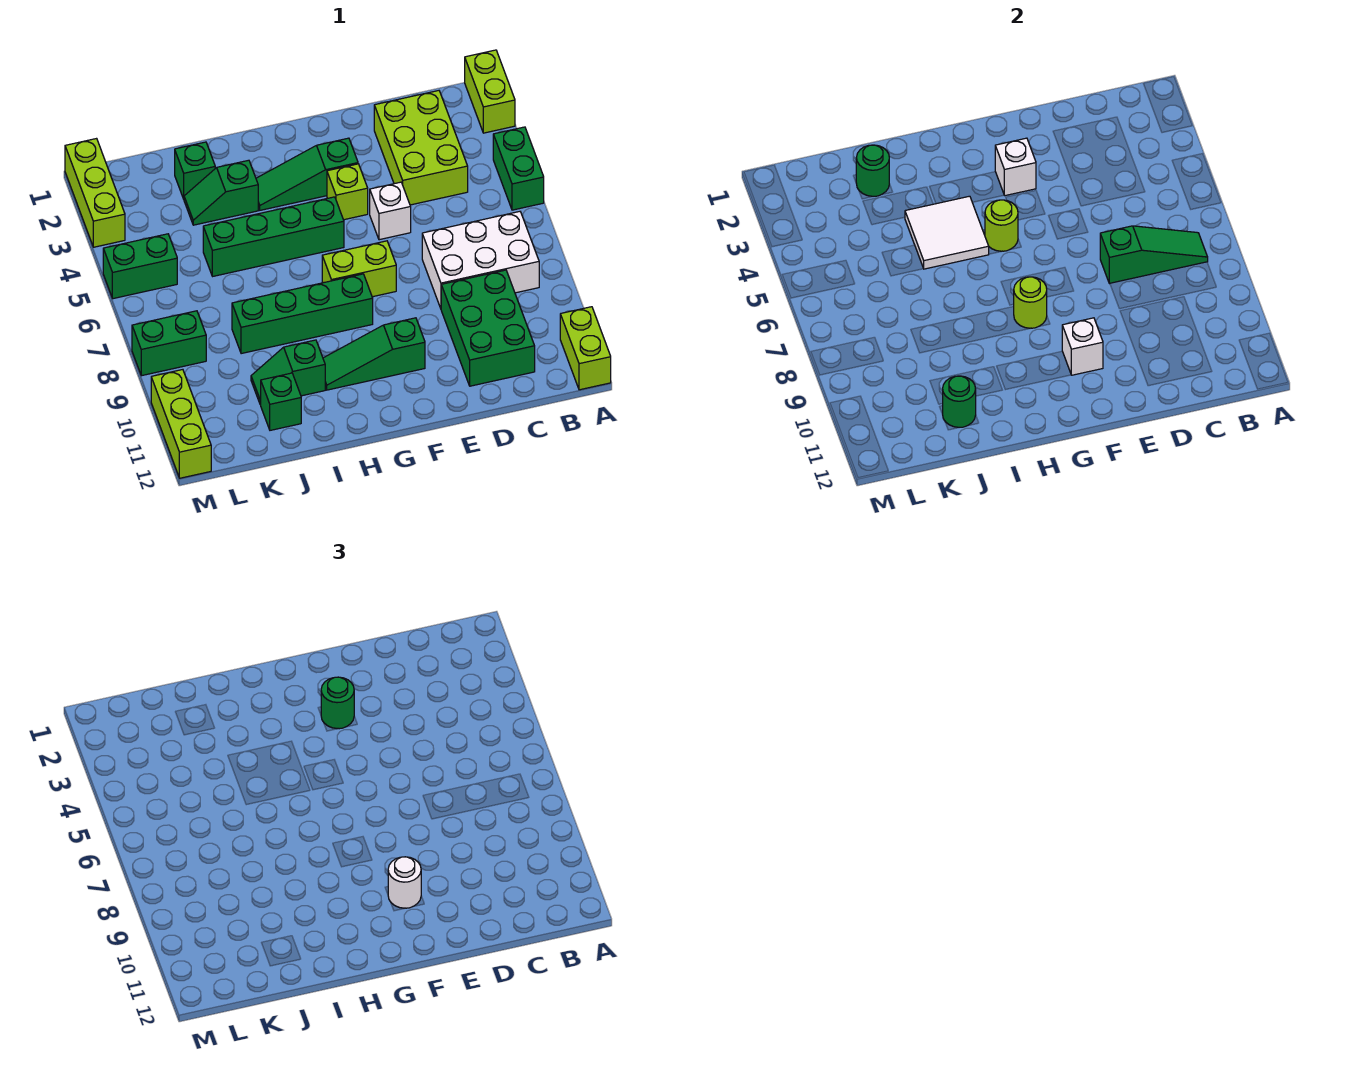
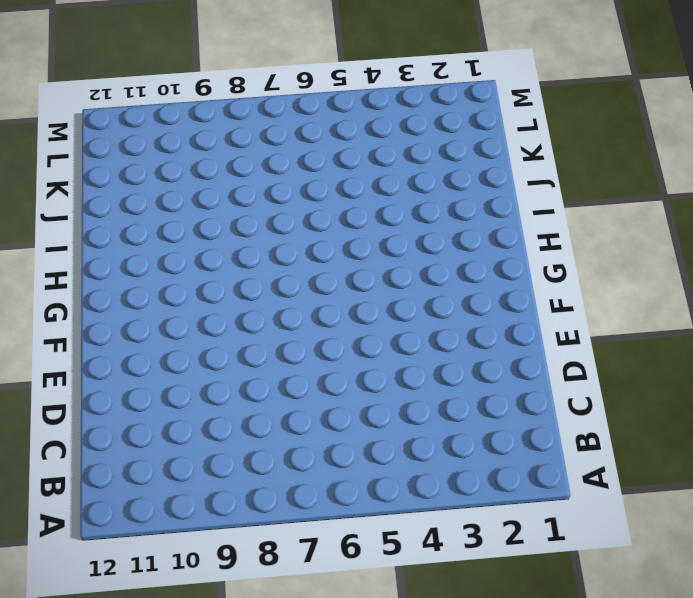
none -> lime brick A1:A2 level 1
none -> green brick A4:A5 level 1
none -> lime brick A11:A12 level 1
none -> white brick B7:D8 level 1

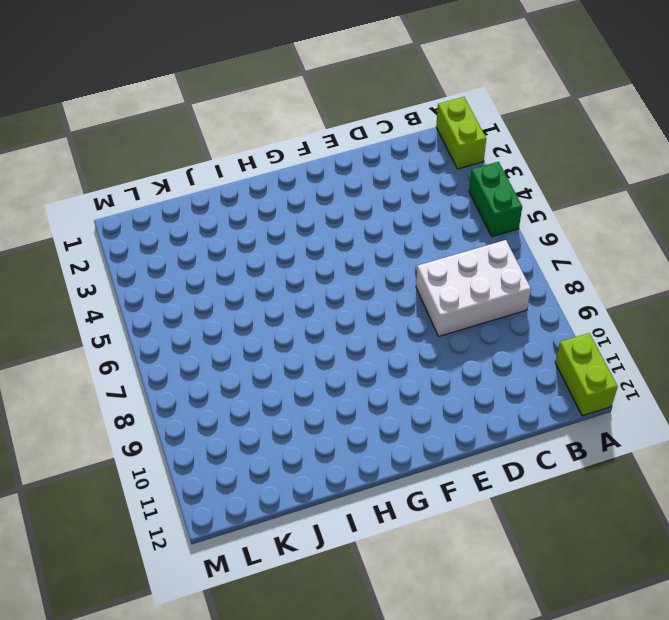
none -> lime brick C2:D4 level 1
none -> green brick C9:D11 level 1
none -> white brick E5 level 1
none -> green slope F3:H3 level 1 top F

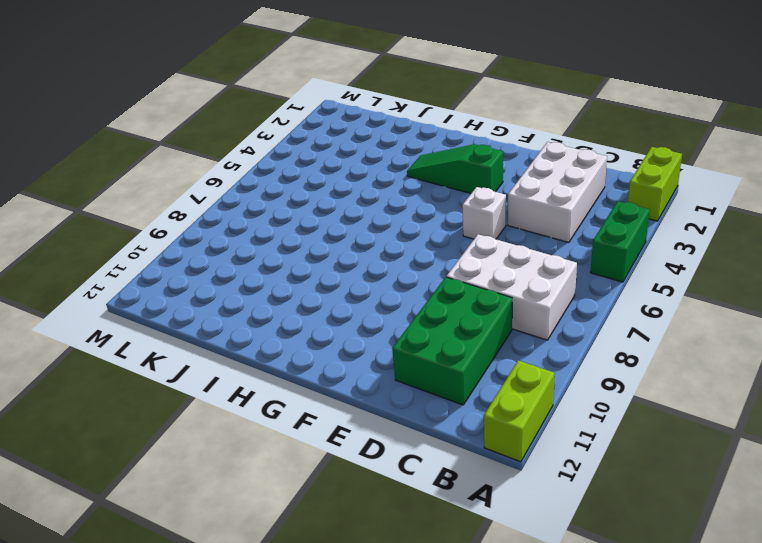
white brick C2:D4 level 1 -> lime brick C2:D4 level 1
none -> lime brick F4 level 1
none -> lime brick F7:G7 level 1
none -> green slope F10:H10 level 1 top F
none -> green brick G5:J5 level 1

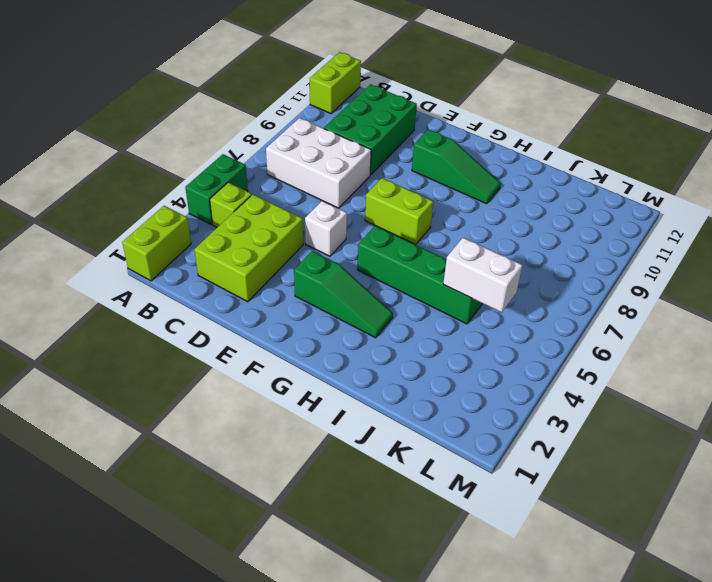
lime brick B4 level 1 -> lime brick F4 level 1
white brick J5:K5 level 2 -> none
none -> green brick G8:J8 level 1
none -> green slope I3:J3 level 1 top I
none -> green slope I10:J10 level 1 top I
none -> green brick J2 level 1

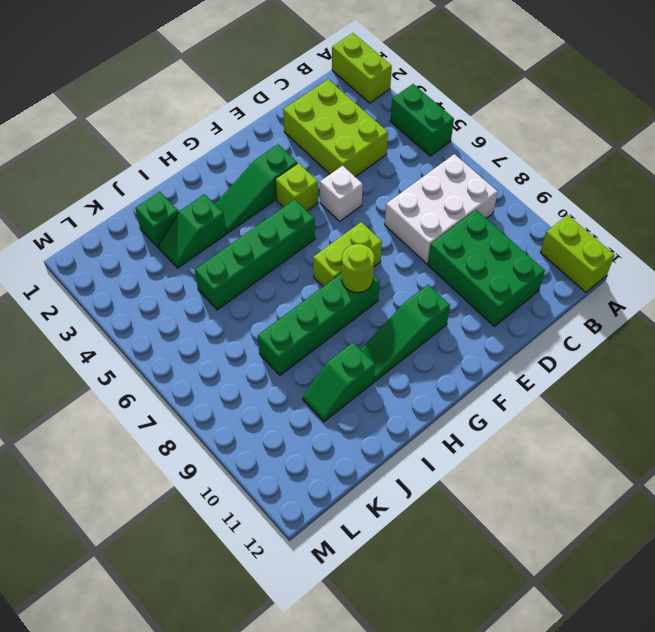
none -> green brick J11 level 1
none -> green brick L5:M5 level 1
none -> green brick L8:M8 level 1
none -> lime brick M1:M3 level 1

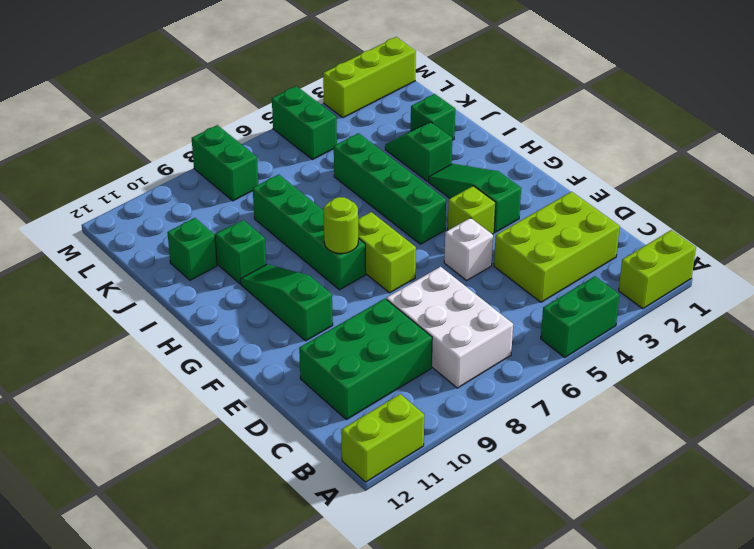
none -> lime brick M10:M12 level 1
none -> green slope B7:D7 level 2 top D
none -> white brick F3 level 2
none -> white brick F10 level 2

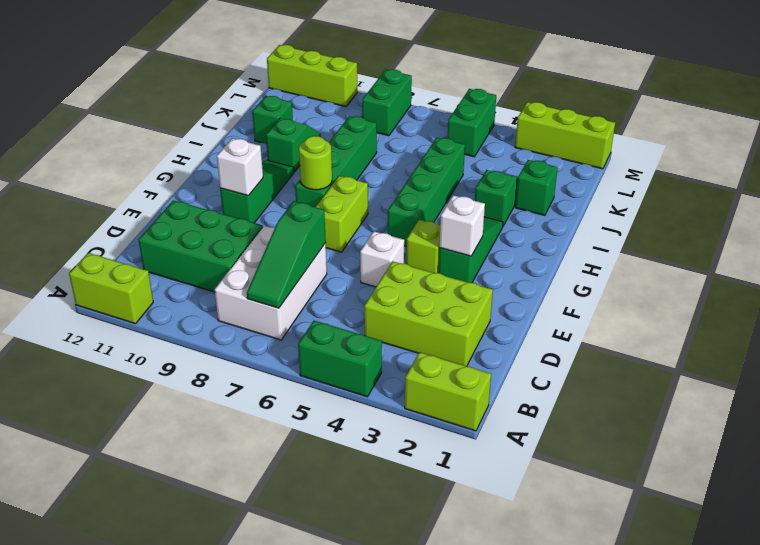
none -> lime round brick G5 level 2
none -> white tile H4:I5 level 2
none -> green round brick J2 level 2
none -> green round brick J11 level 2

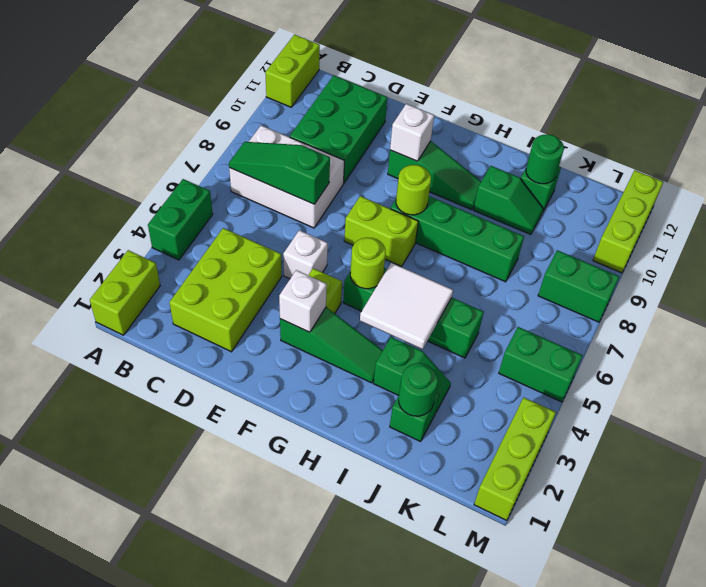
none -> green round brick F3 level 3
none -> white round brick F10 level 3

